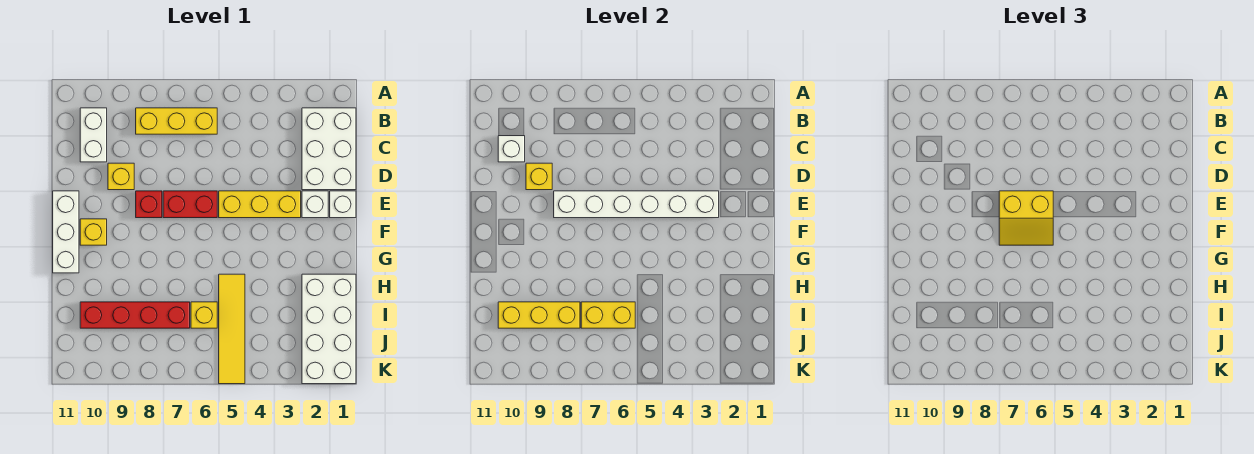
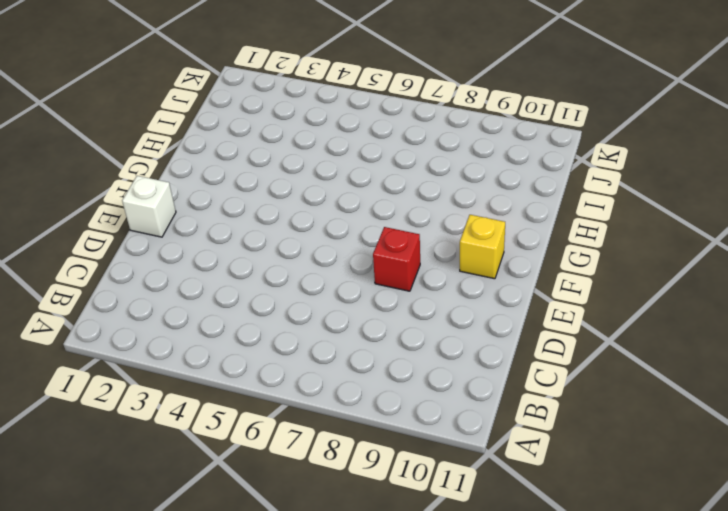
none -> white brick B1:D2 level 1
none -> yellow brick B6:B8 level 1
none -> white brick B10:C10 level 1

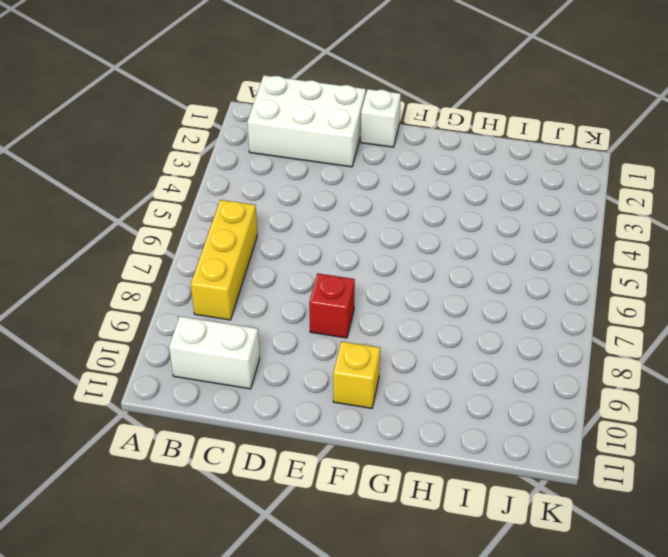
none -> yellow brick D9 level 1
none -> white brick E2 level 1
none -> yellow brick E3:E5 level 1

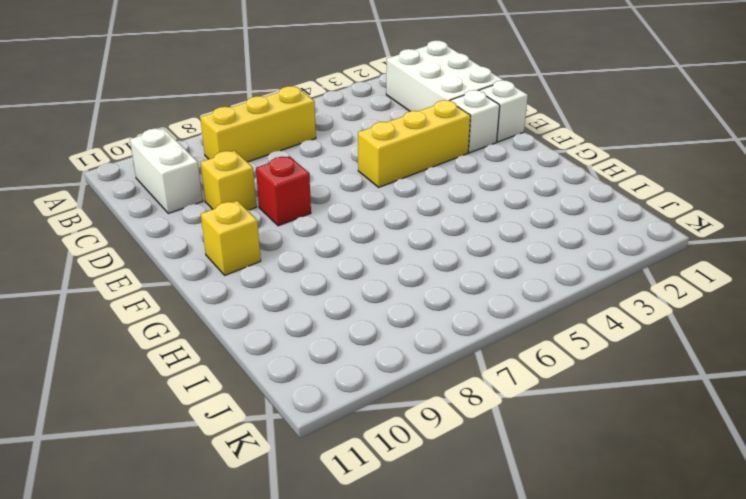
none -> red brick E6:E7 level 1
none -> white brick E11:G11 level 1
none -> white brick H1:K2 level 1

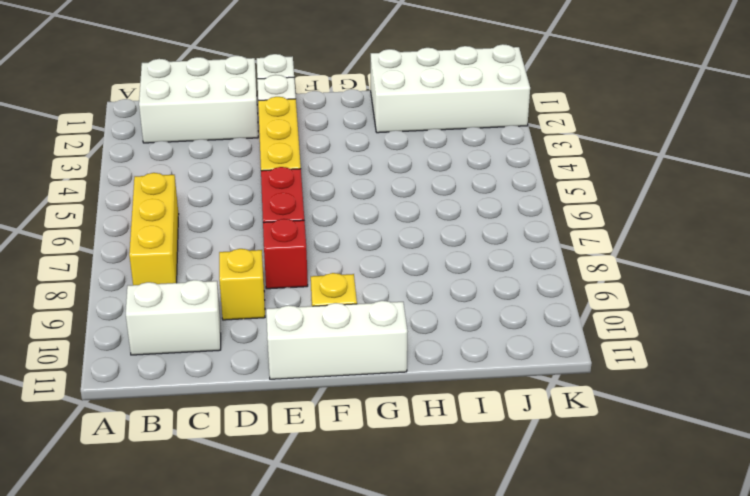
none -> yellow tile H5:K5 level 1
none -> yellow brick I6 level 1
none -> red brick I7:I10 level 1

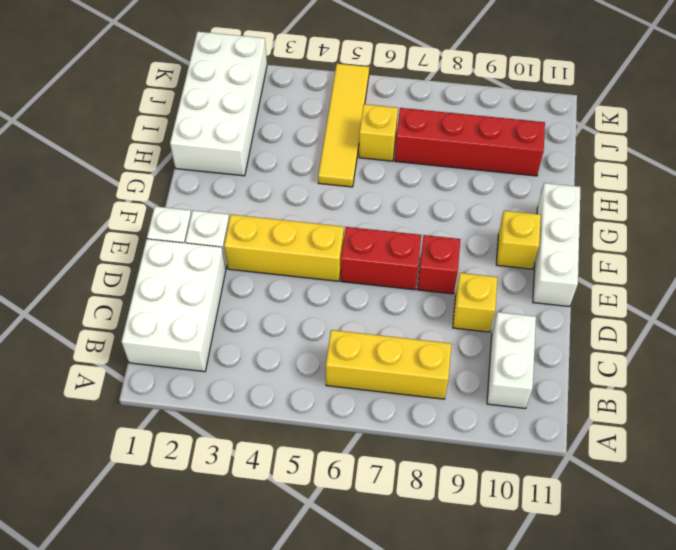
none -> white brick C10 level 2
none -> yellow brick D9 level 2
none -> white brick E3:E8 level 2

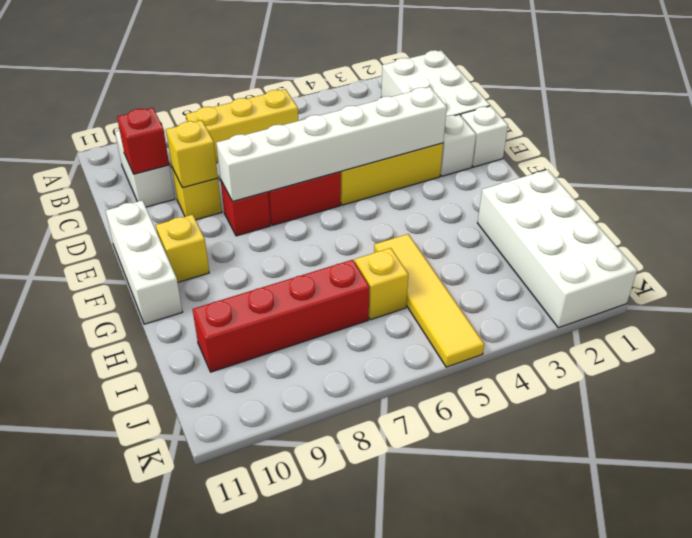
red brick C10 level 2 -> white brick C10 level 2
none -> yellow brick I6:I7 level 2
none -> yellow brick I8:I10 level 2
none -> yellow slope E6:F7 level 3 top E

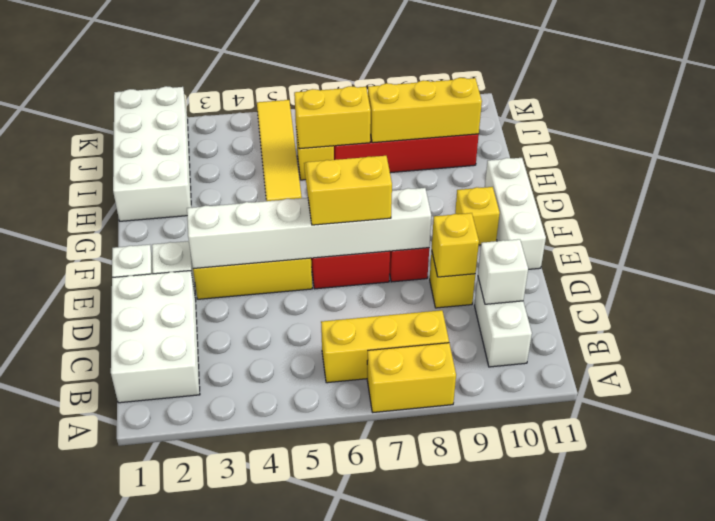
yellow brick A7:A8 level 1 -> none

